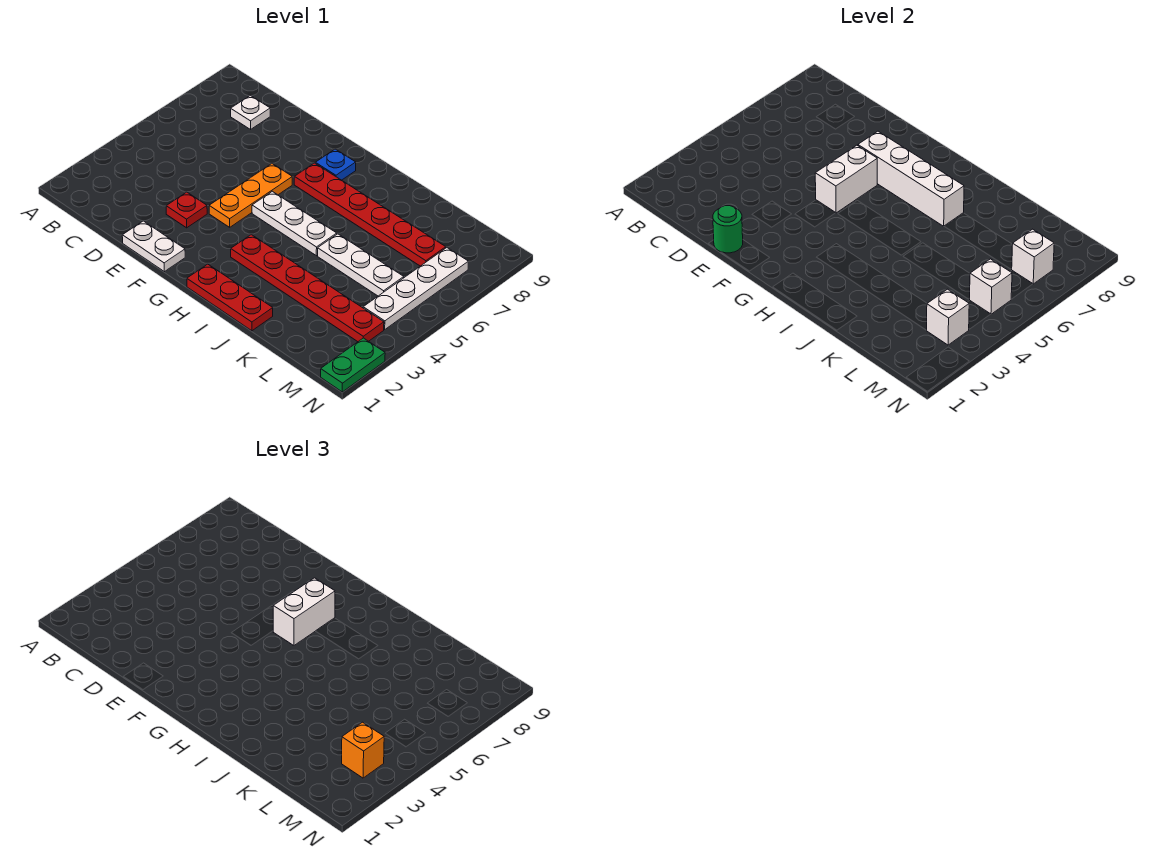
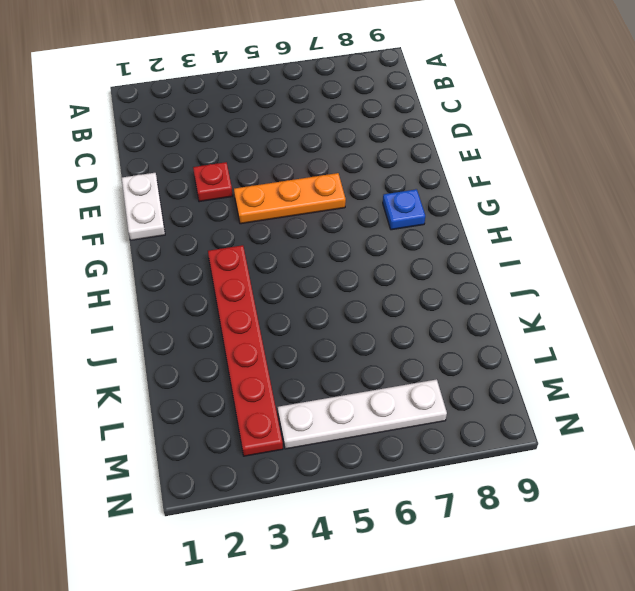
none -> white plate C8 level 1
none -> white plate G5:I5 level 1
none -> red plate G7:L7 level 1

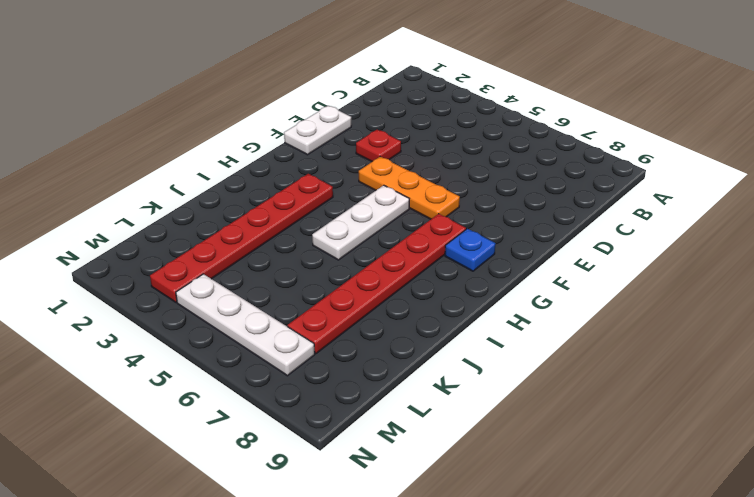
none -> white plate C8 level 1
none -> red plate H1:J1 level 1
none -> white plate J5:L5 level 1

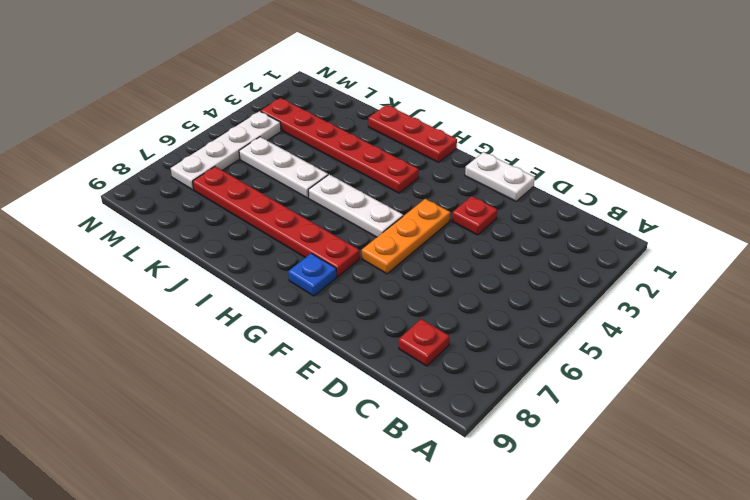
red plate C8 level 1 -> white plate C8 level 1
none -> green plate N1:N2 level 1
none -> green round brick E1 level 2
none -> white brick F5:F6 level 2

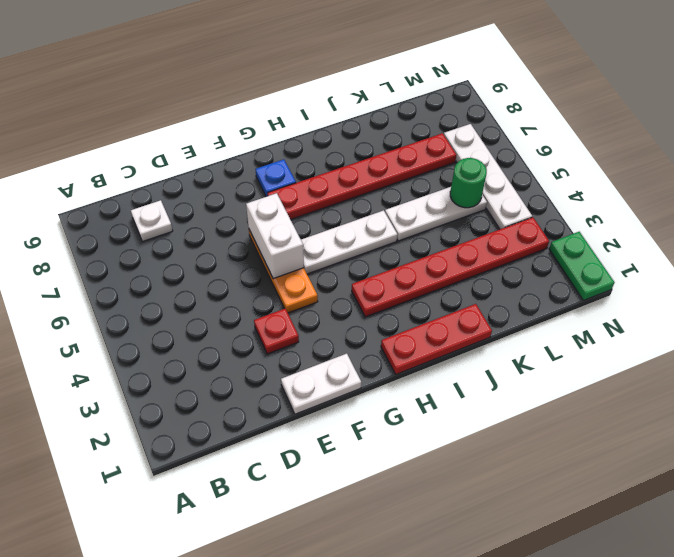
green round brick L5 level 2 -> green round brick E1 level 2
none -> white brick F7:I7 level 2
none -> white brick M3 level 2
none -> white brick M5 level 2

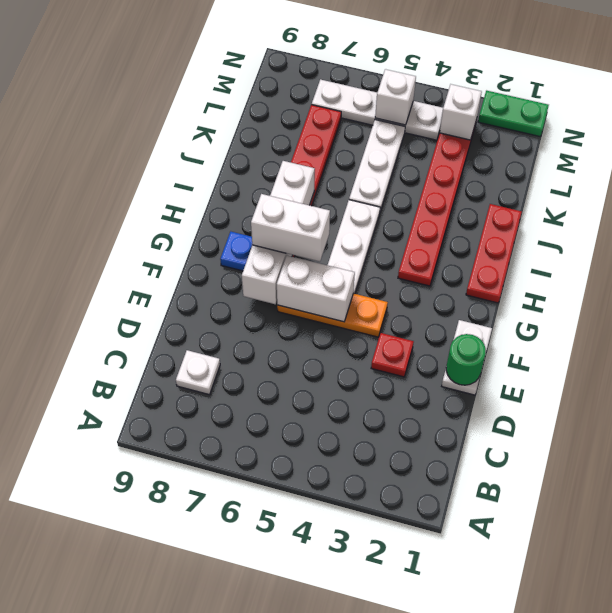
none -> white brick M7 level 2
none -> orange brick M3 level 3

